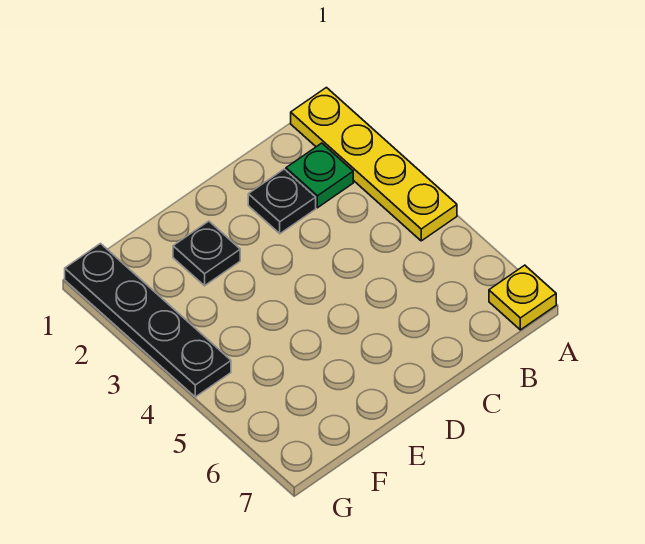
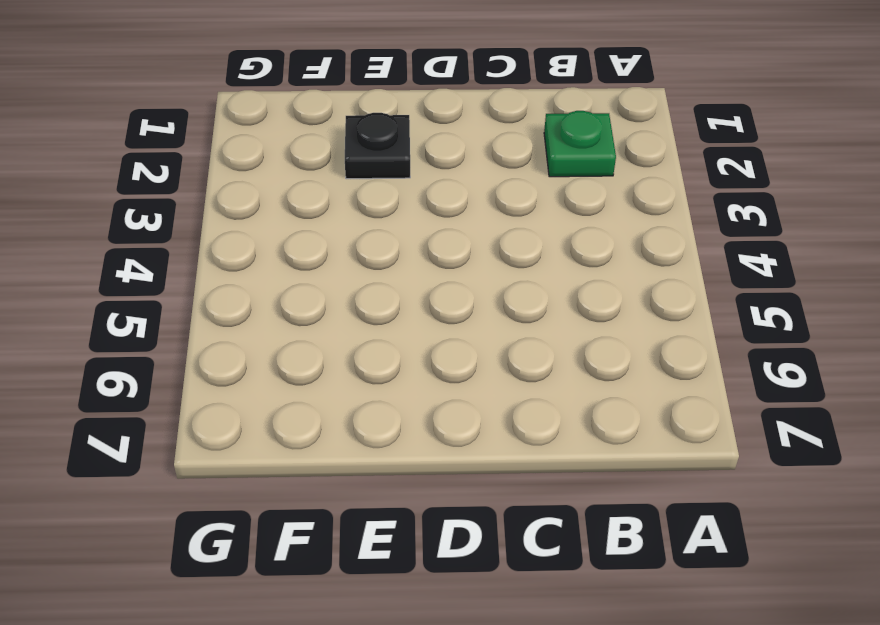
none -> yellow plate A1:A4 level 1
none -> yellow plate A7 level 1

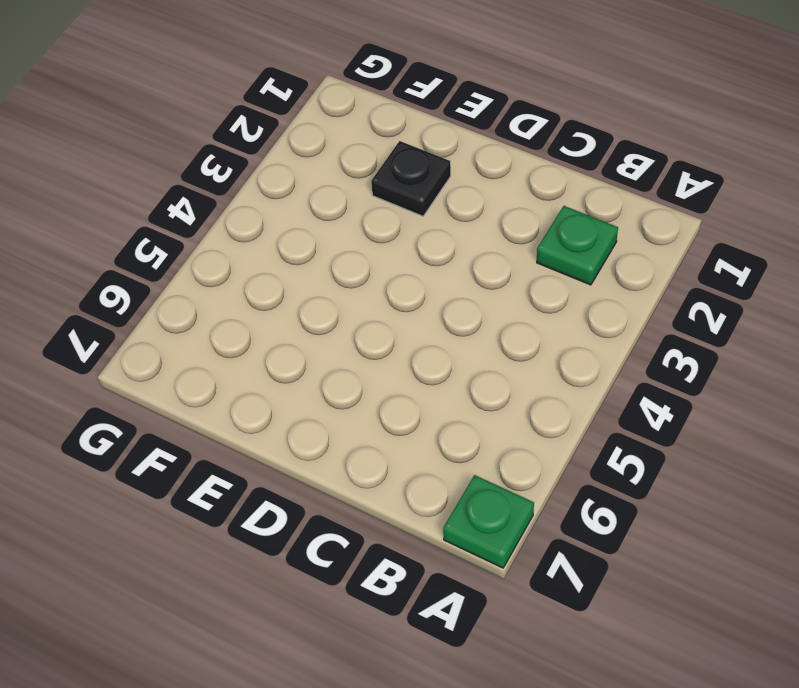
green plate A7 level 1 -> yellow plate A7 level 1
none -> yellow plate A1:A4 level 1
none -> black plate C2 level 1

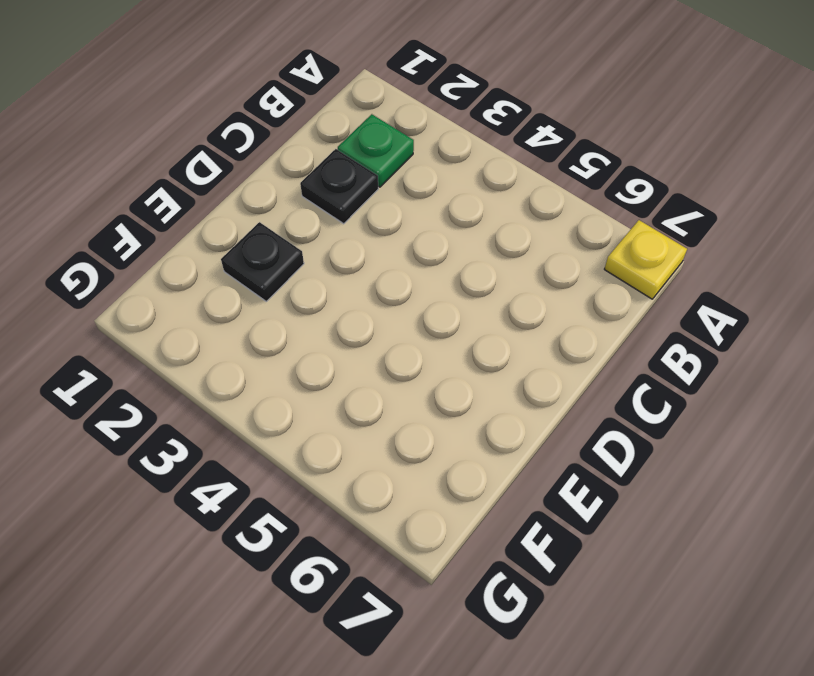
none -> yellow plate A1:A4 level 1
none -> black plate G1:G4 level 1

